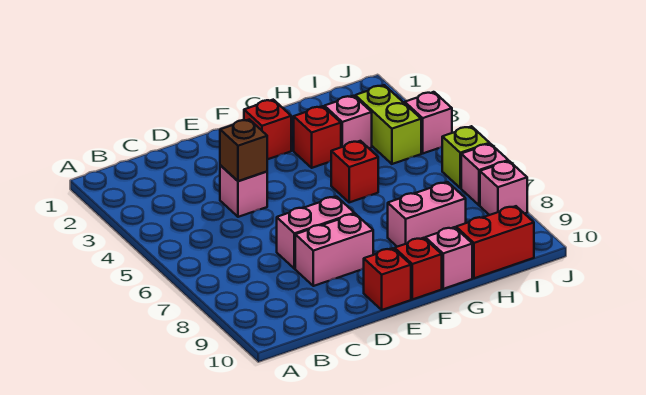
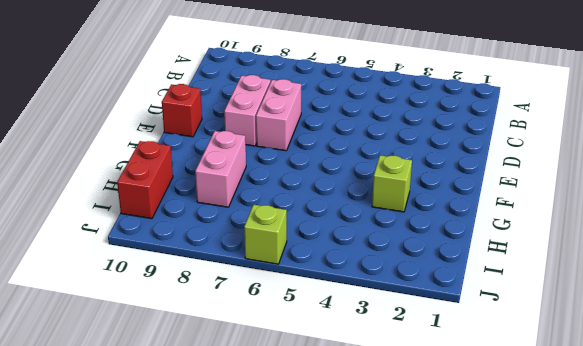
lime brick G3 level 1 -> red brick G3 level 1
none -> pink brick D4 level 1
none -> red brick F2 level 1
none -> red brick F10 level 1

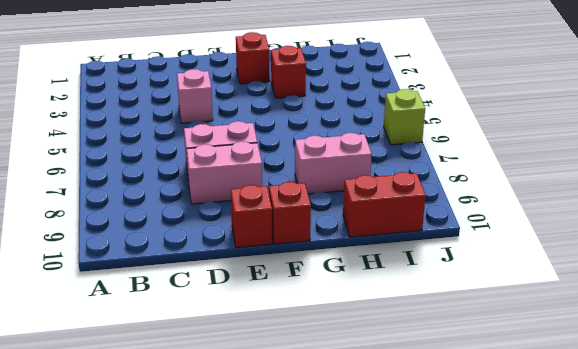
none -> red brick G5 level 1
none -> pink brick G10 level 1
none -> pink brick H3 level 1

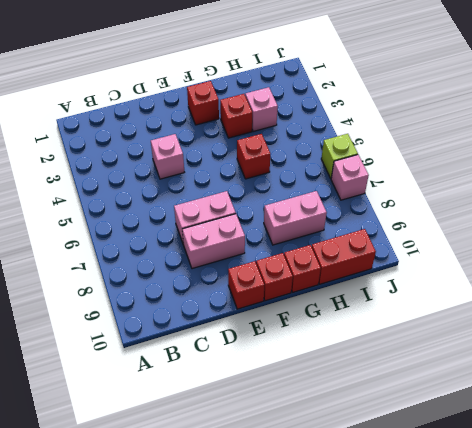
red brick G10 level 1 -> pink brick G10 level 1
none -> lime brick I3:I4 level 1
none -> pink brick J4 level 1
none -> pink brick J8 level 1

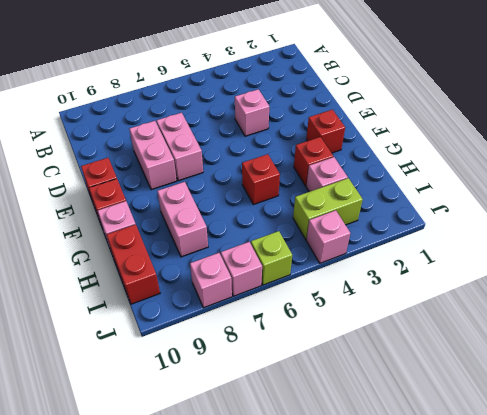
none -> brown brick D4 level 2

